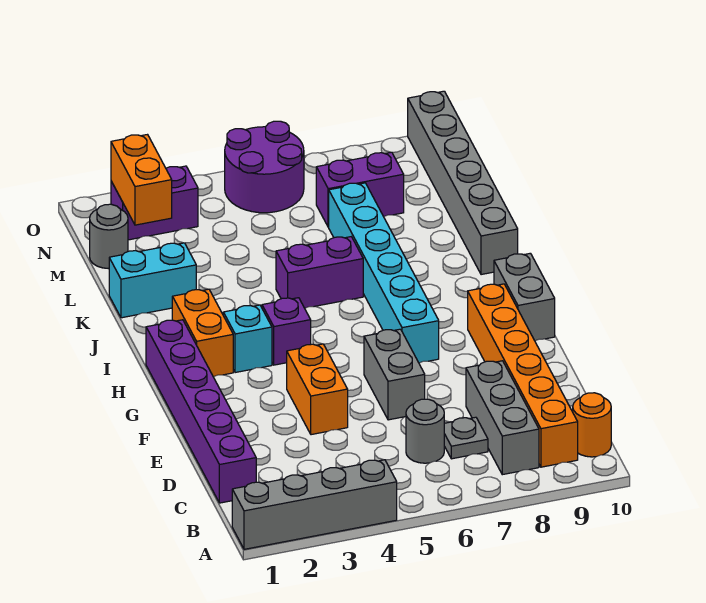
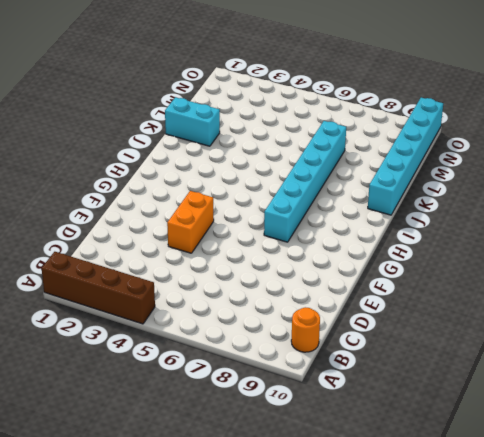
brown brick A1:A4 level 1 -> grey brick A1:A4 level 1
cyan brick J10:O10 level 1 -> grey brick J10:O10 level 1
none -> grey brick B8:D8 level 1
none -> orange brick B9:G9 level 1
none -> purple brick C1:H1 level 1

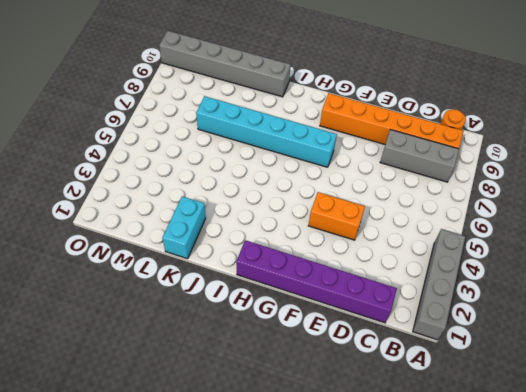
none -> grey round brick C6 level 1
none -> grey plate C7 level 1
none -> grey brick E6:F6 level 1

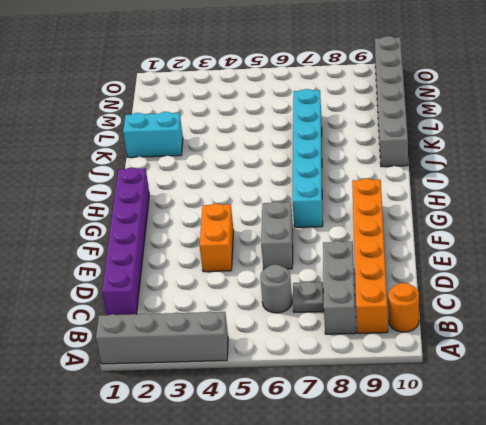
none -> grey brick G10:H10 level 1
none -> orange brick H2:I2 level 1
none -> cyan brick H3 level 1

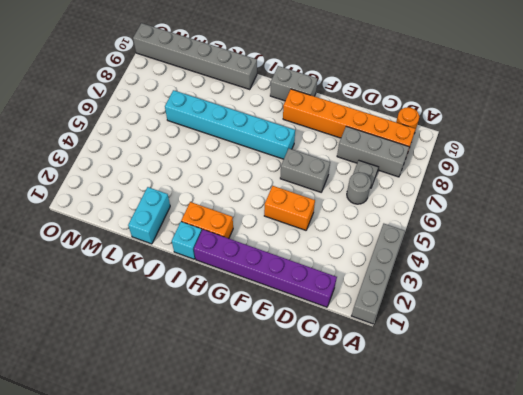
cyan brick I1 level 1 -> cyan brick H3 level 1
none -> purple brick H4 level 1
none -> purple brick J5:J6 level 1
none -> grey round brick M1 level 1

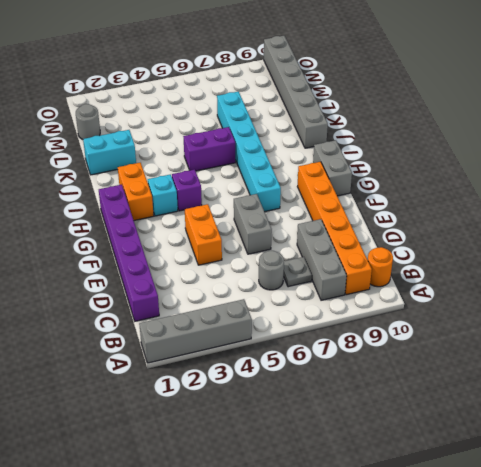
none -> purple brick M7:M8 level 1
none -> purple brick N2:N3 level 1
none -> purple round brick N5:O6 level 1

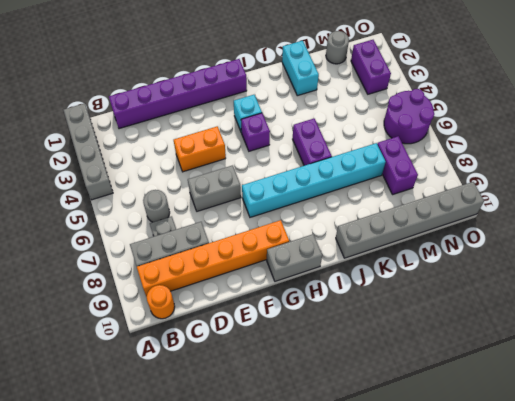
none -> orange brick H2:I2 level 1
none -> orange brick M2:N2 level 2

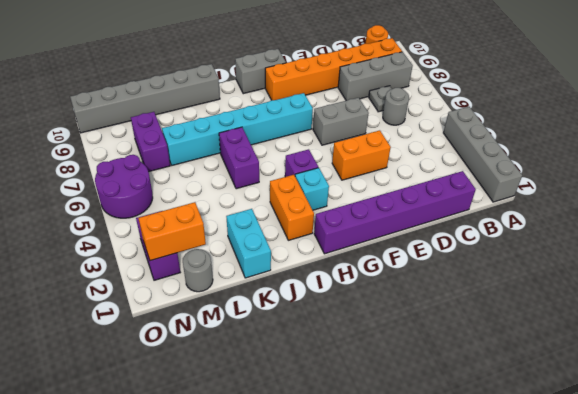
orange brick I2:I3 level 1 -> orange brick H2:I2 level 1

